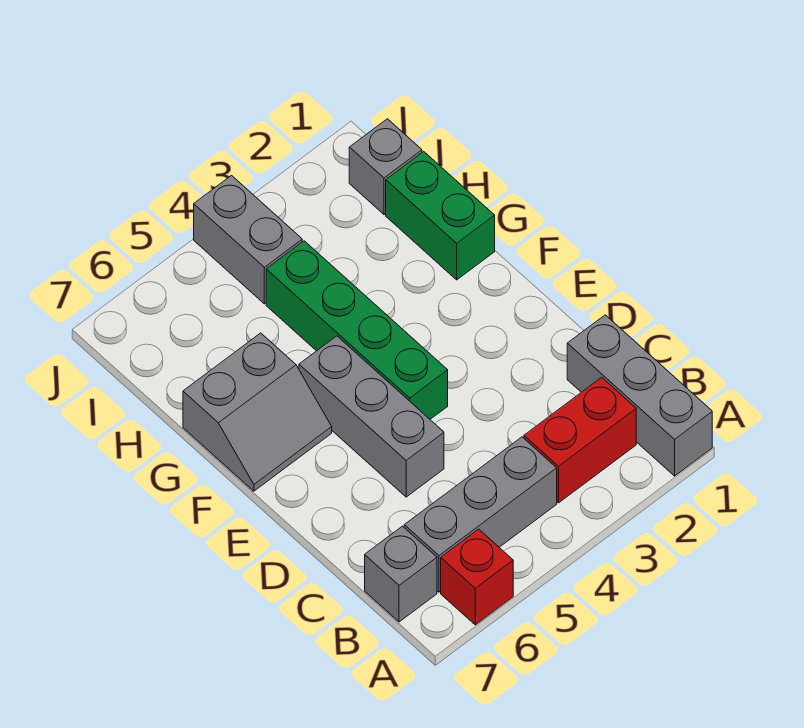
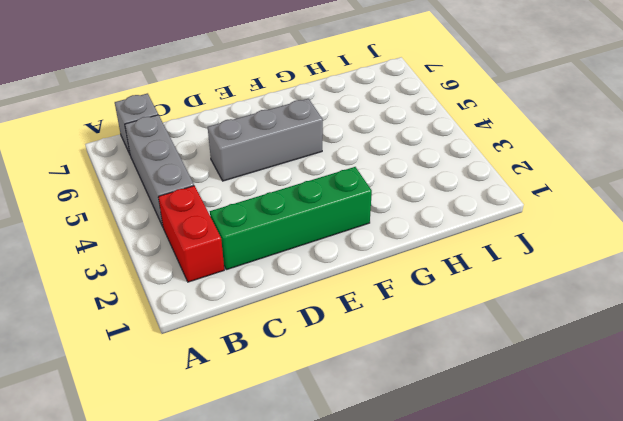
green brick C2:F2 level 1 -> green brick E4:H4 level 1
none -> grey brick A1:C1 level 1
none -> red brick A6 level 1

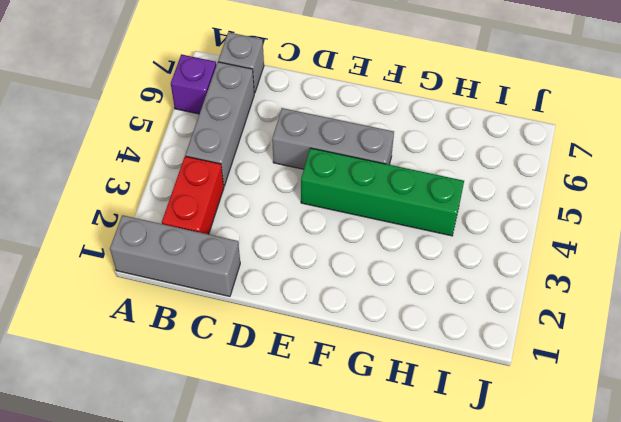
purple brick A6 level 1 -> red brick A6 level 1
none -> grey slope F6:G7 level 1 top G
none -> green brick G1:H1 level 1

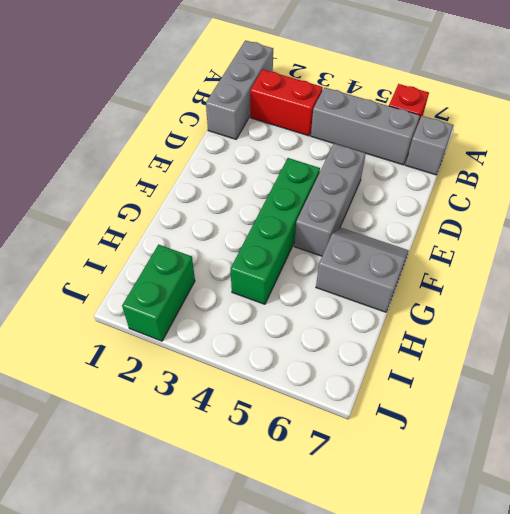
green brick I2:J2 level 1 -> green brick G1:H1 level 1
none -> grey brick I1 level 1
none -> grey brick I4:J4 level 1

